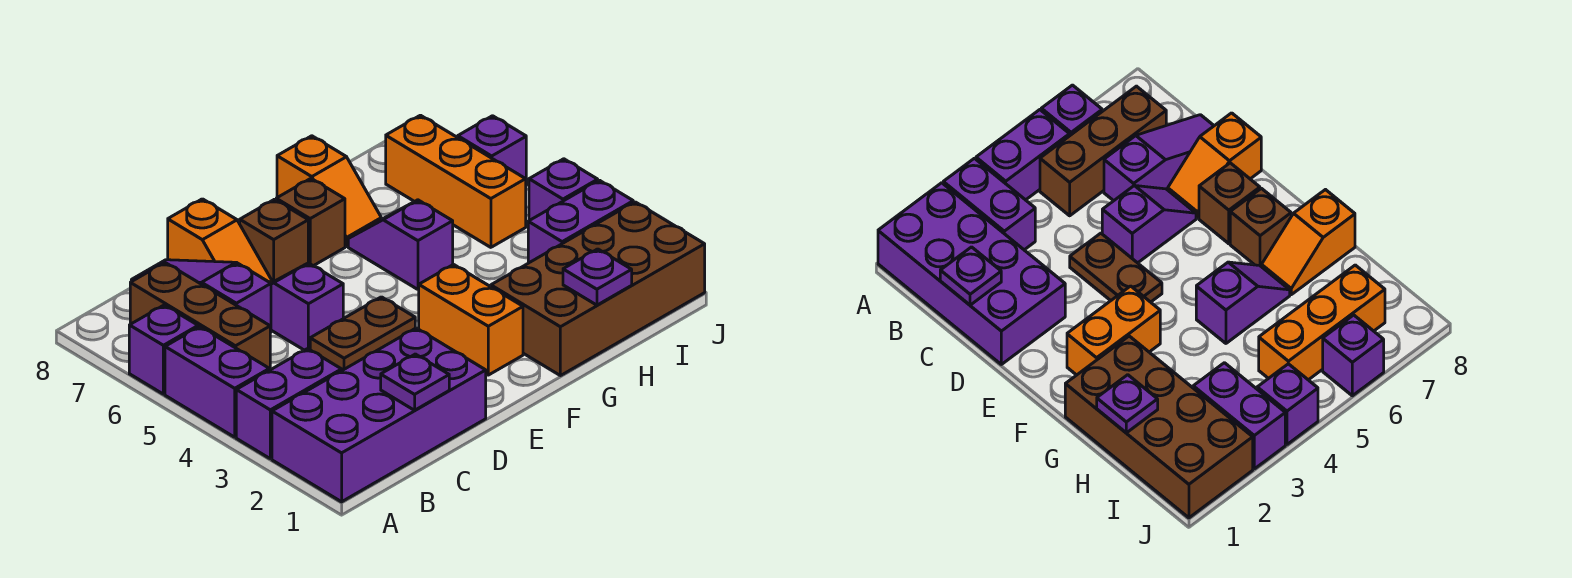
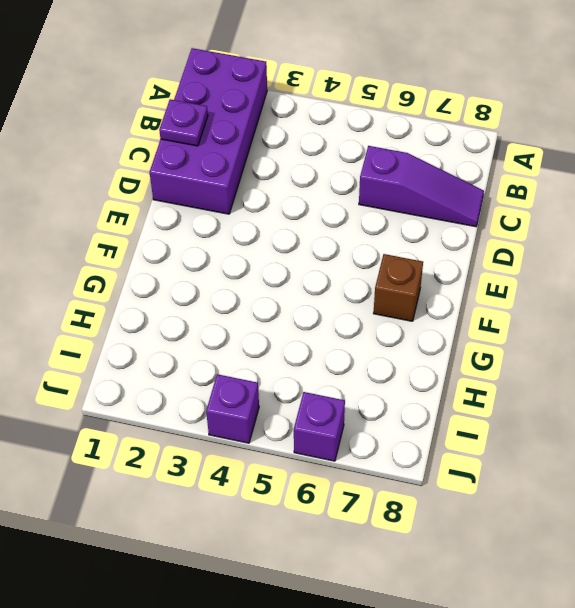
none -> purple brick A3:B3 level 1
none -> purple brick A4:A5 level 1
none -> purple brick A6 level 1

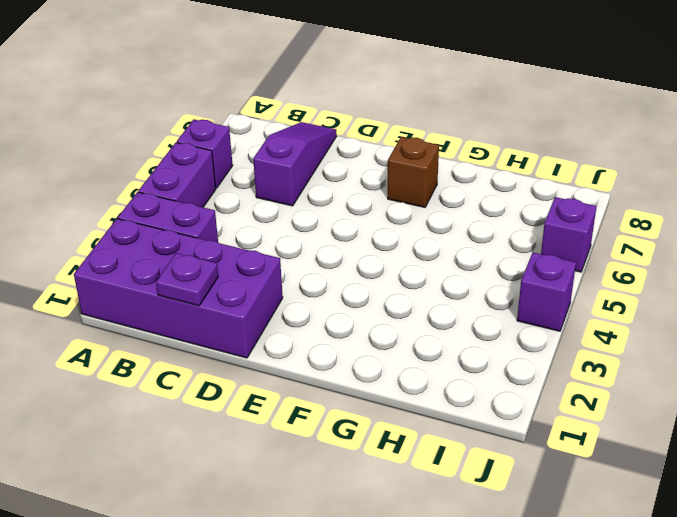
none -> brown brick B5:B7 level 1
none -> brown plate D4:E4 level 1
none -> purple slope D5:D6 level 1 top 5

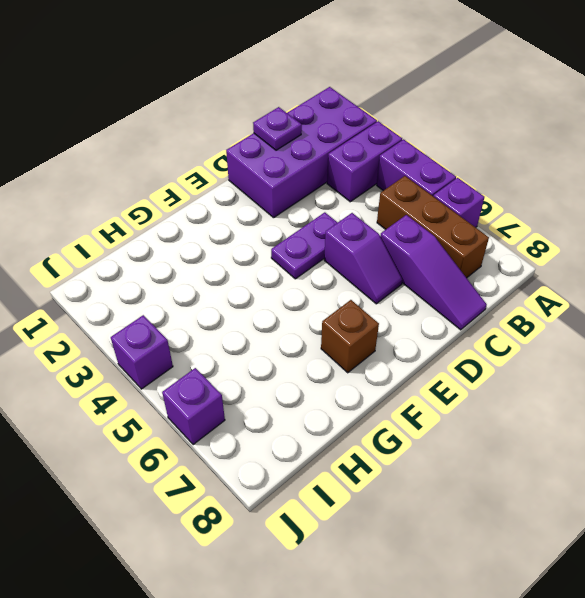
purple plate D4:E4 level 1 -> brown plate D4:E4 level 1
none -> orange slope D7:D8 level 1 top 8
none -> brown brick E7 level 1
none -> orange brick F2:F3 level 1

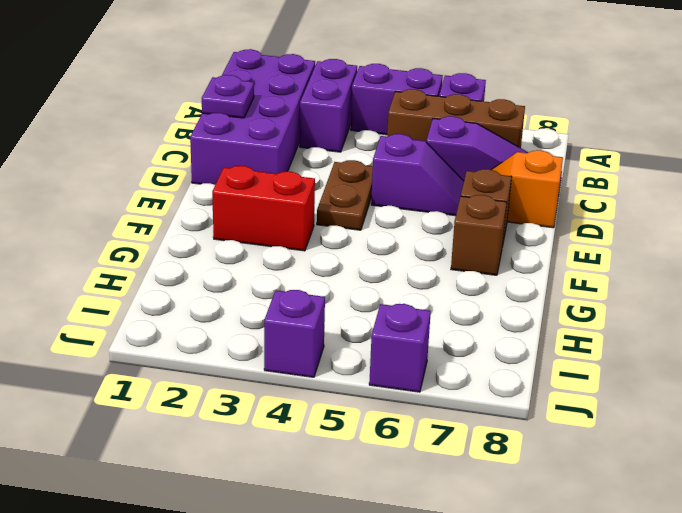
red brick F2:F3 level 1 -> orange brick F2:F3 level 1
none -> brown brick G1:J2 level 1
none -> purple slope G5:G6 level 1 top 5
none -> orange slope G7:G8 level 1 top 8

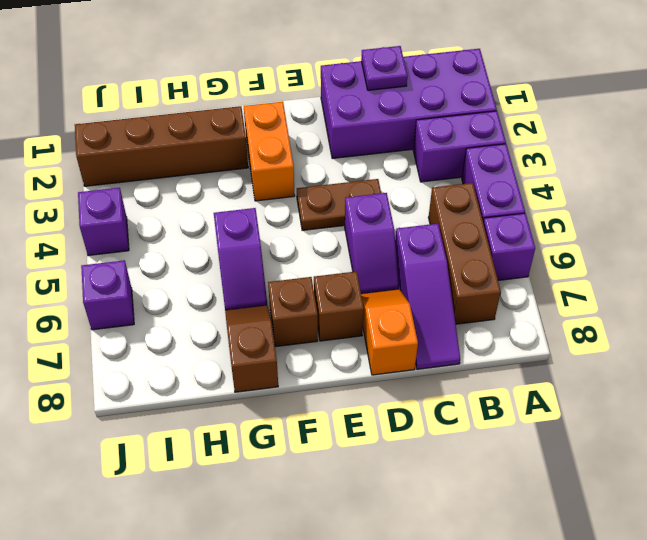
brown brick G2:J2 level 1 -> brown brick G1:J2 level 1
brown slope G7:G8 level 1 top 8 -> orange slope G7:G8 level 1 top 8
none -> purple brick I3:J3 level 1
none -> orange brick I5:I7 level 1
none -> purple plate H1 level 2

